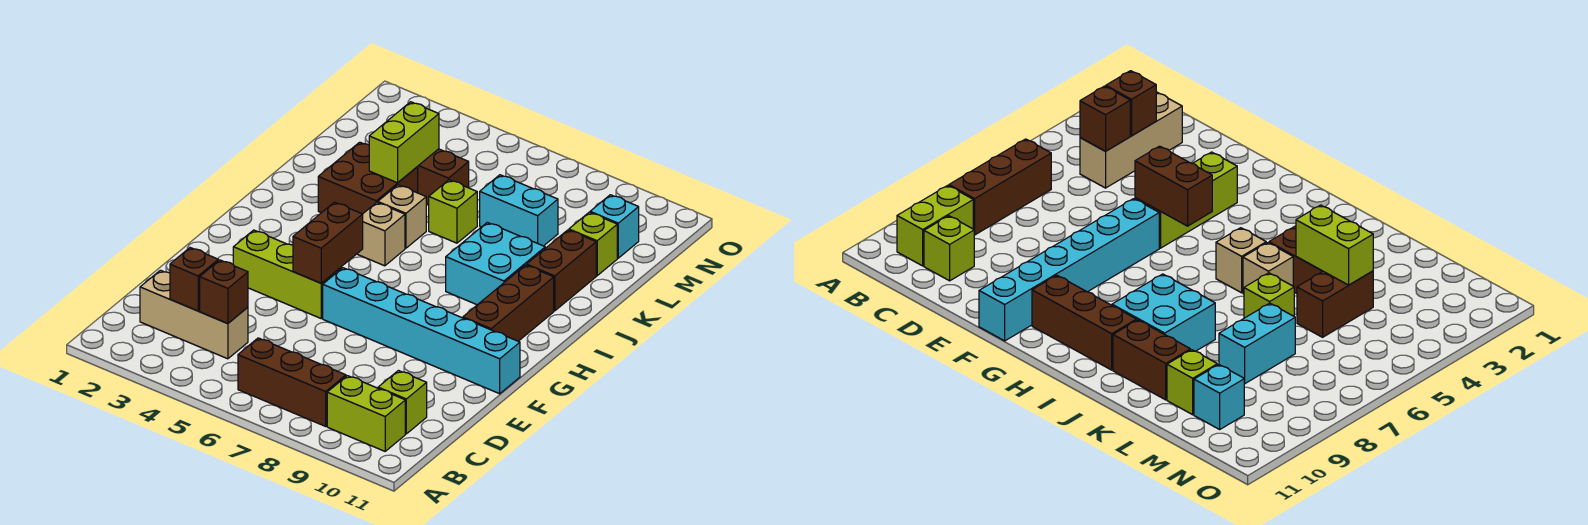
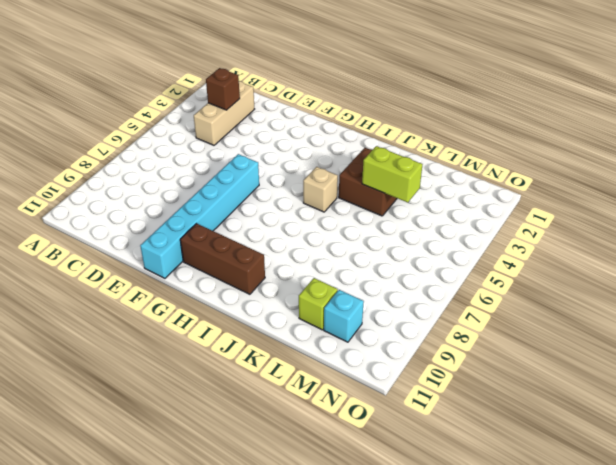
none -> brown brick B6:B8 level 1
none -> lime brick B9:B10 level 1
none -> lime brick C10 level 1

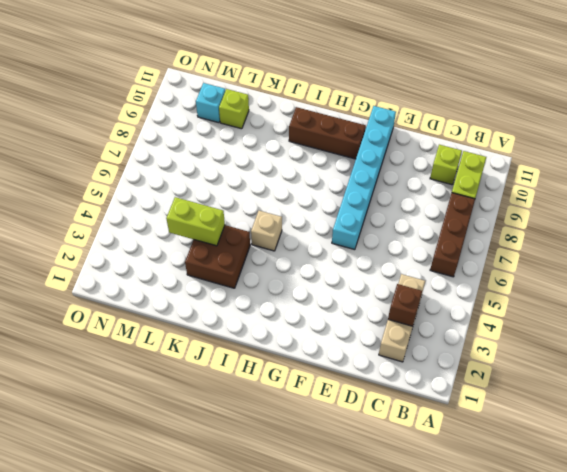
none -> lime brick F3:F5 level 1
none -> cyan brick I8:J9 level 1
none -> tan brick J5 level 1

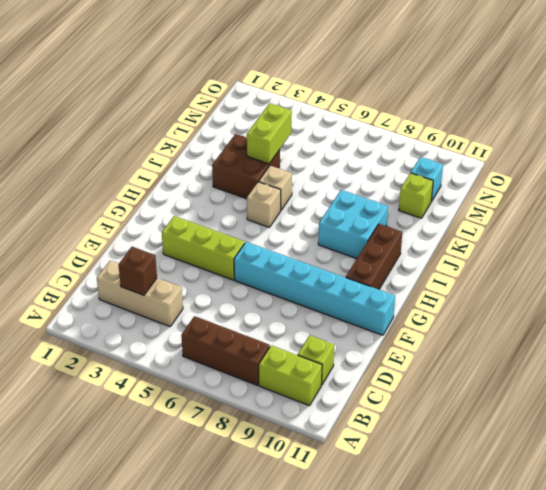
none -> brown brick J10:K10 level 1
none -> lime brick K6 level 1
none -> brown brick L4:L5 level 1

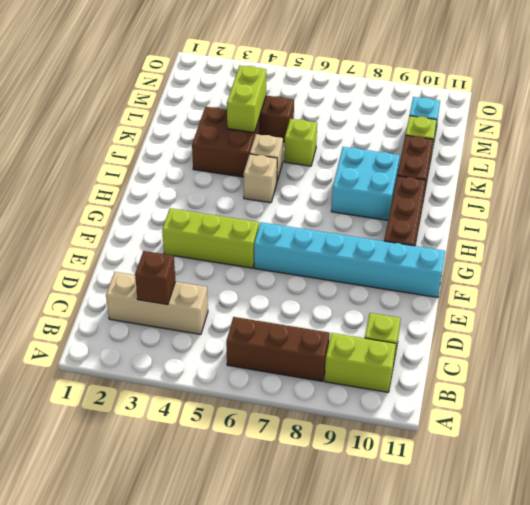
none -> cyan brick L7:L8 level 1
none -> brown brick C4 level 2
none -> brown brick F5:G5 level 2

